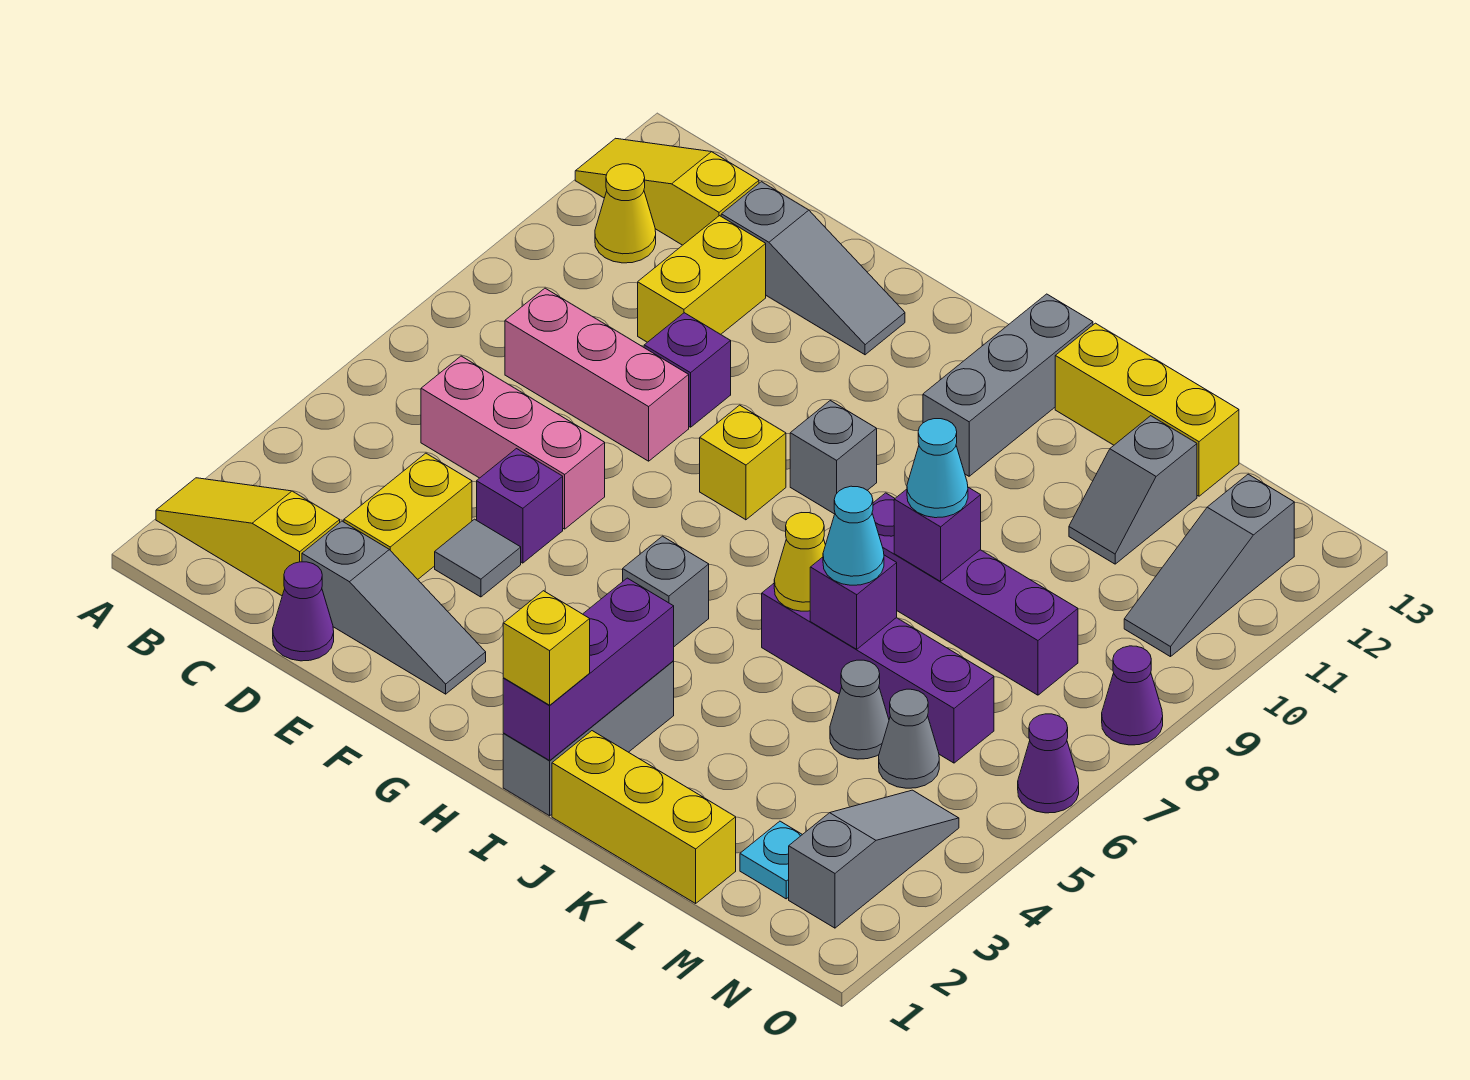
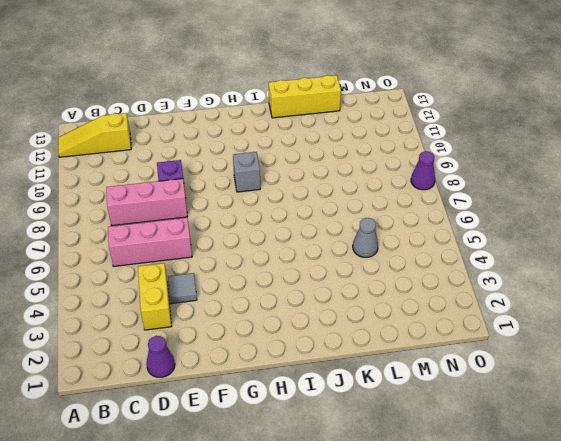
none -> yellow slope A2:C2 level 1 top C
none -> yellow cone B11 level 1
none -> grey slope D2:F2 level 1 top D
none -> yellow brick D10:D11 level 1

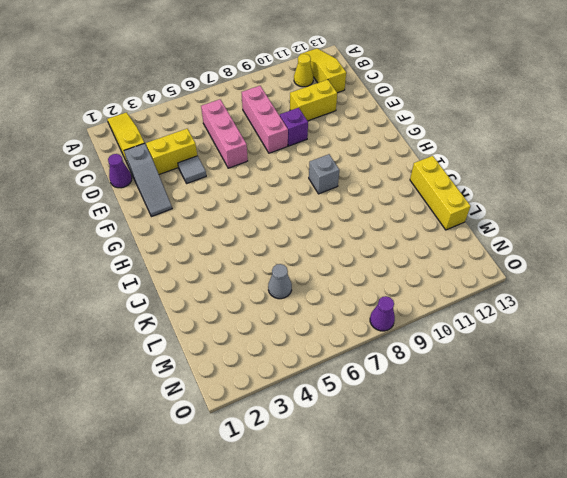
none -> grey slope D12:F12 level 1 top D
none -> purple brick E5 level 1
none -> yellow brick G8 level 1
none -> grey brick H5 level 1

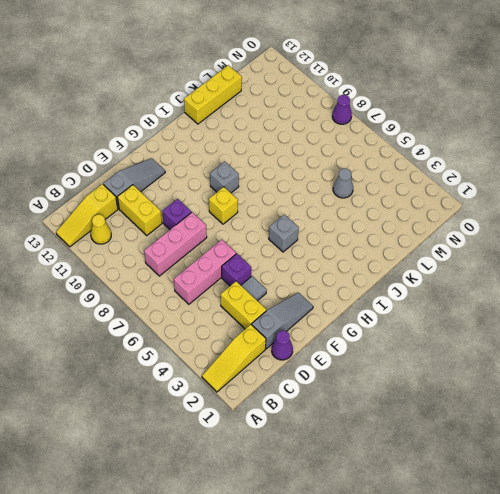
none -> grey brick I1:I3 level 1
none -> grey brick I11:I13 level 1
none -> yellow brick J1:L1 level 1
none -> purple brick J6:M6 level 1

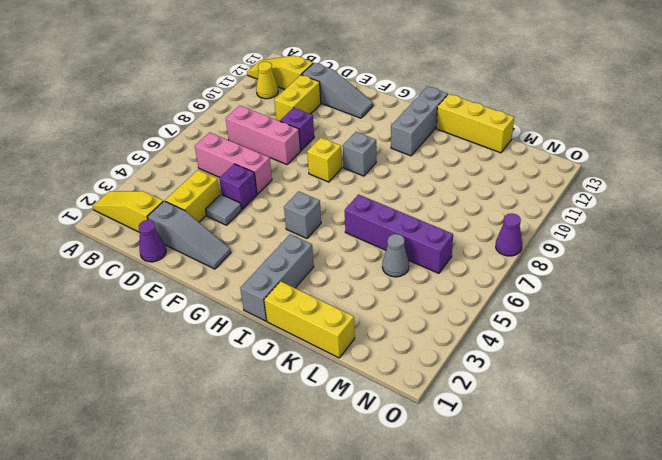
none -> purple brick J8:M8 level 1
none -> grey slope L11:L12 level 1 top 12
none -> cyan plate M2 level 1
none -> grey cone M5 level 1

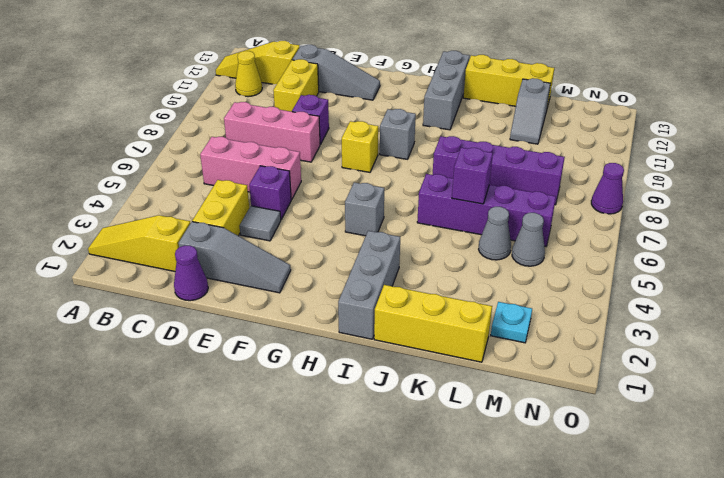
none -> grey slope N2:N4 level 1 top 2
none -> grey slope N10:N12 level 1 top 12
none -> purple cone O6 level 1
none -> purple brick I1:I3 level 2

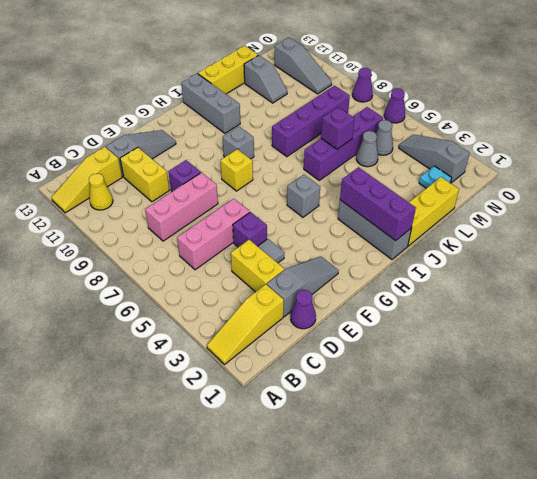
none -> yellow cone J6 level 2
none -> purple brick K8 level 2
none -> yellow brick I1 level 3
none -> cyan cone K6 level 3

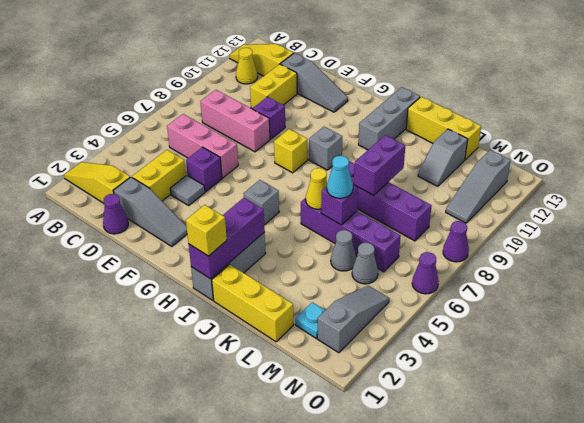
purple brick K8:K9 level 2 -> purple brick K8 level 2
none -> cyan cone K8 level 3

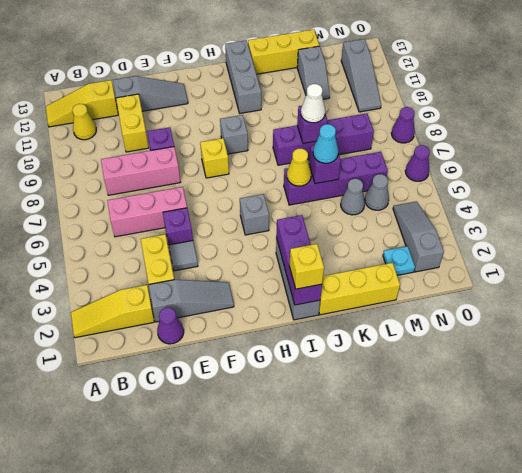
white cone K8 level 3 -> cyan cone K8 level 3

